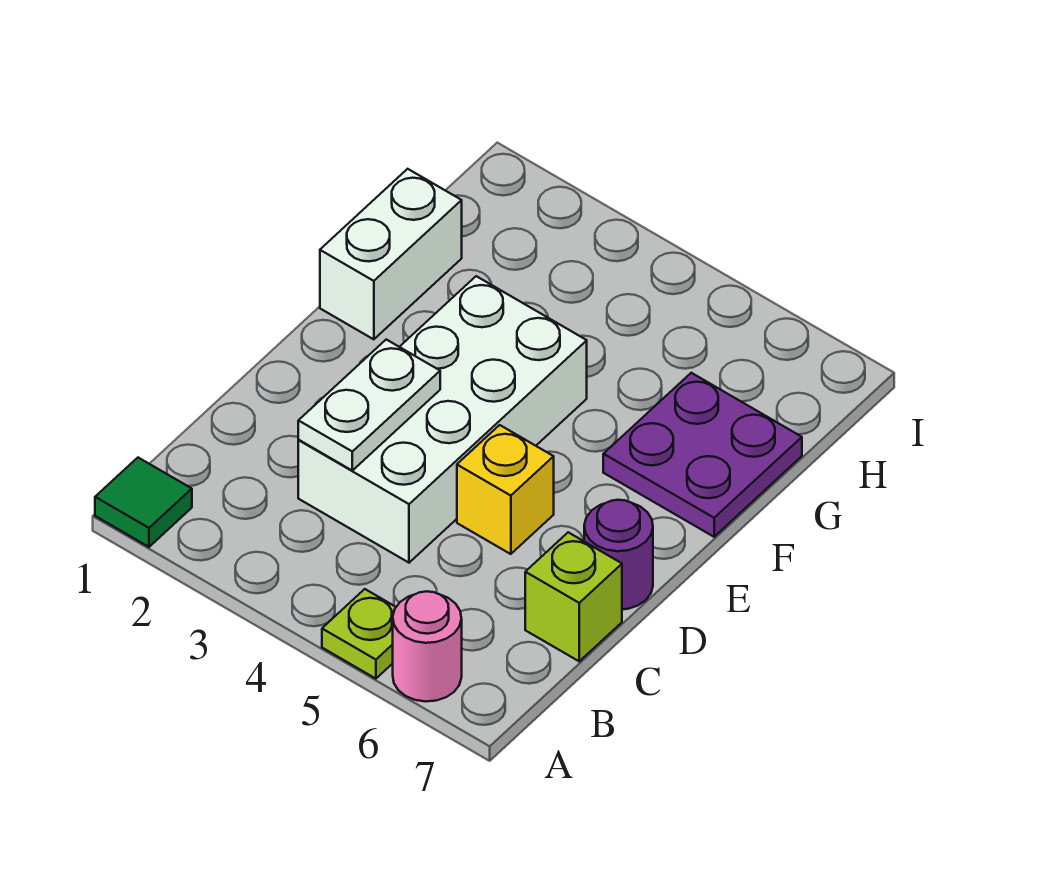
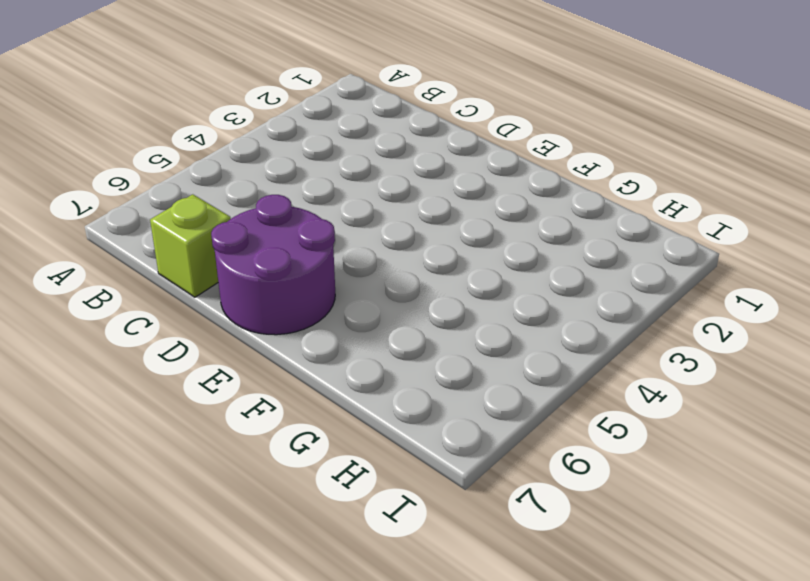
purple round brick D6:E7 level 1 -> purple round brick D7 level 1
none -> green tile A1 level 1
none -> lime plate A5 level 1

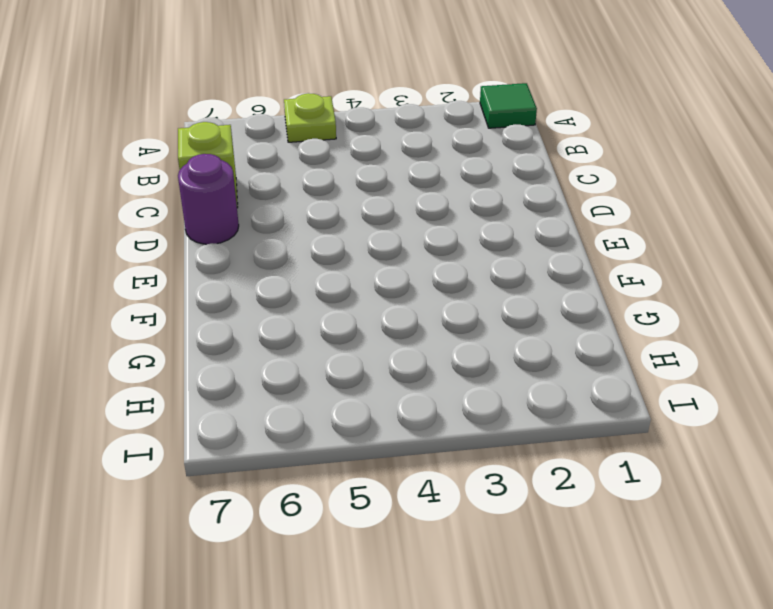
none -> pink round brick A6 level 1
none -> white brick C3:F4 level 1

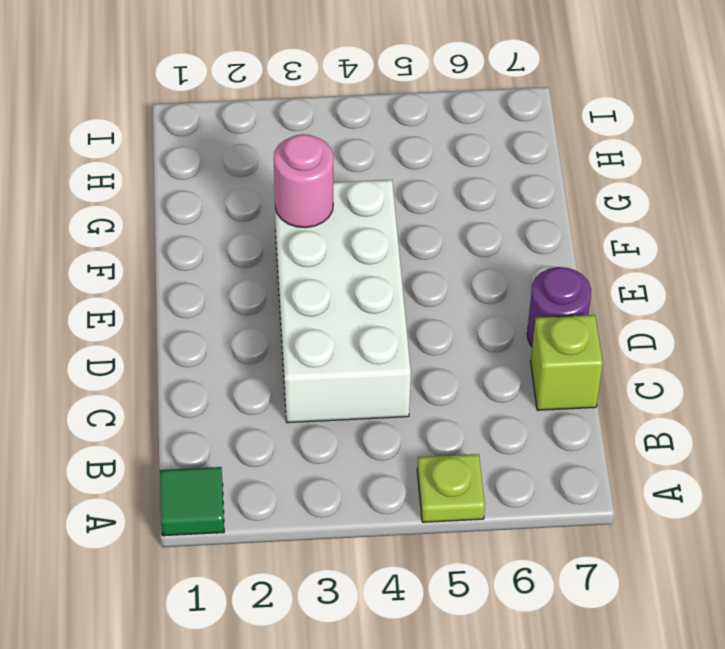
pink round brick F3 level 2 -> pink round brick A6 level 1
none -> yellow brick D5 level 1
none -> white brick F1:G1 level 1

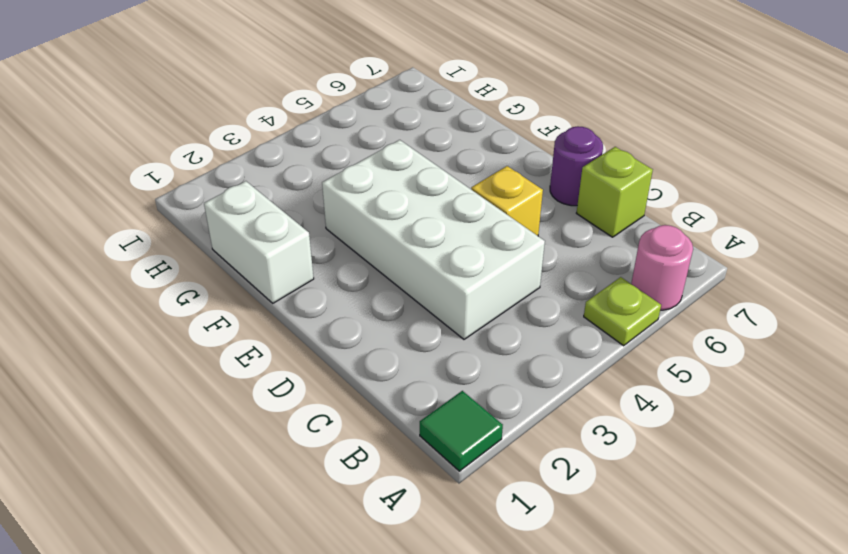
none -> purple plate F6:G7 level 1
none -> white plate C3:D3 level 2

